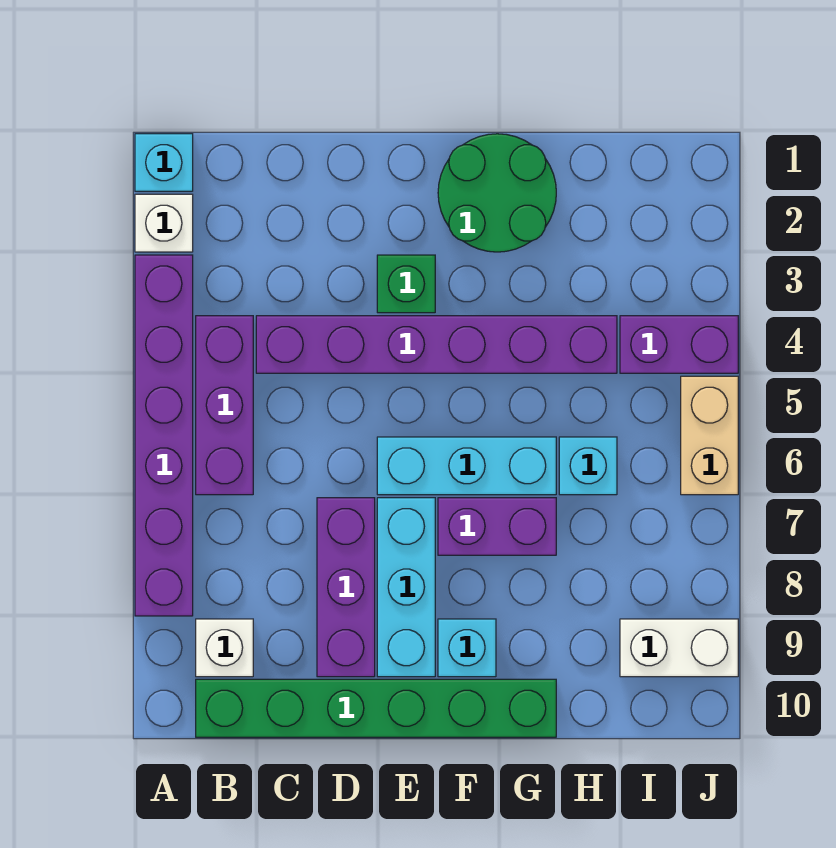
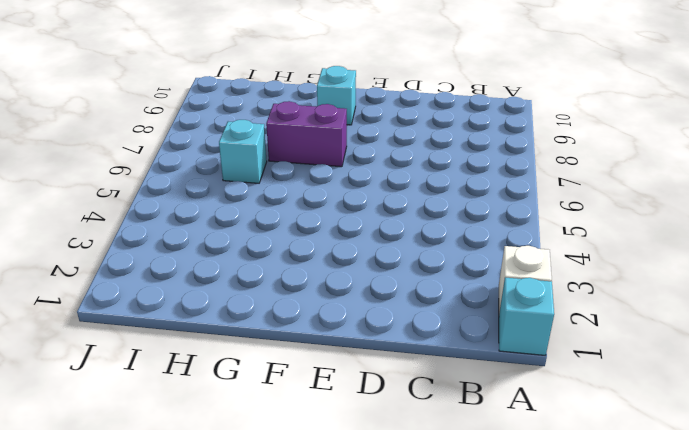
none -> purple brick A3:A8 level 1
none -> purple brick B4:B6 level 1
none -> white brick B9 level 1

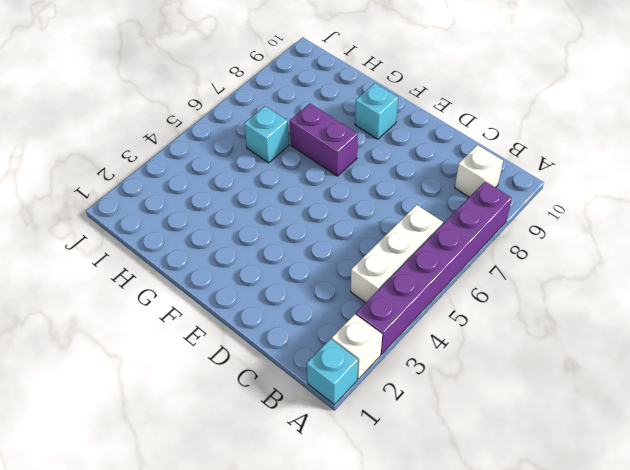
white brick B4:B6 level 1 -> purple brick B4:B6 level 1
none -> green brick B10:G10 level 1
none -> purple brick C4:H4 level 1
none -> purple brick D7:D9 level 1

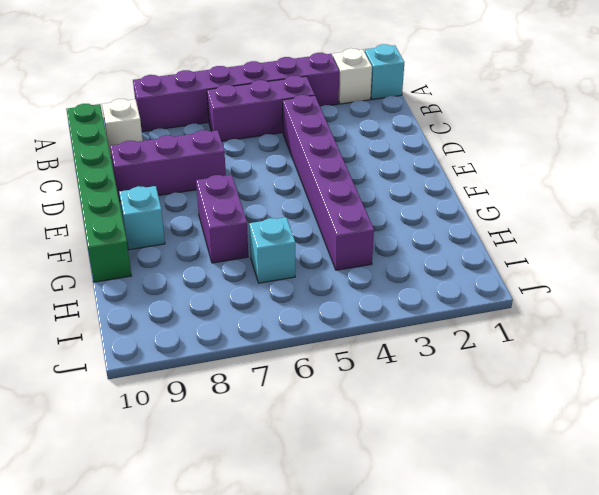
none -> green brick E3 level 1
none -> cyan brick E6:G6 level 1
none -> cyan brick E7:E9 level 1

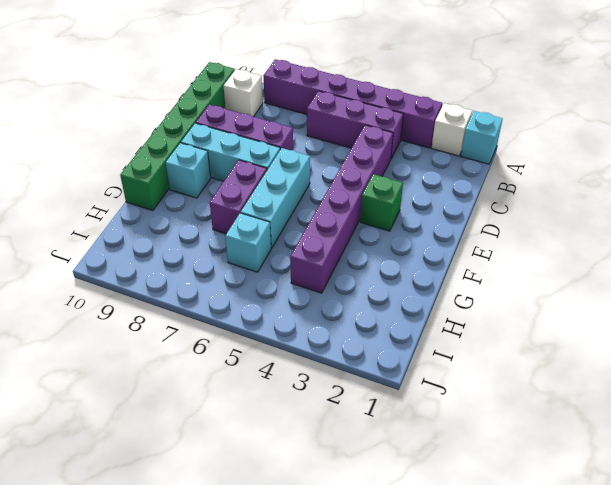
none -> green round brick F1:G2 level 1
none -> purple brick I4:J4 level 1
none -> white brick I9:J9 level 1

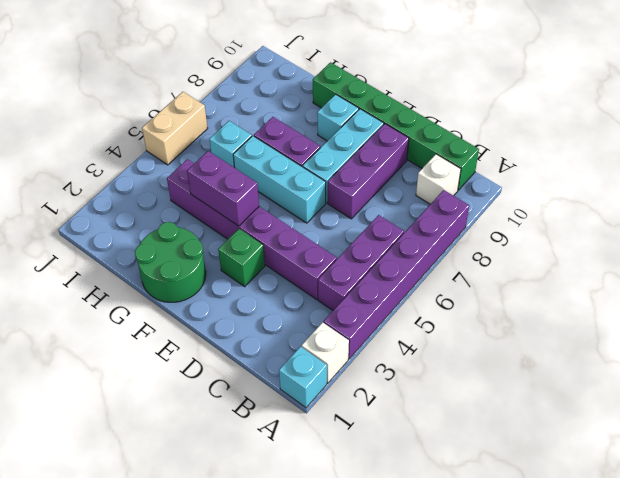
purple brick F4:G4 level 2 -> purple brick I4:J4 level 1
none -> white brick I9:J9 level 1

